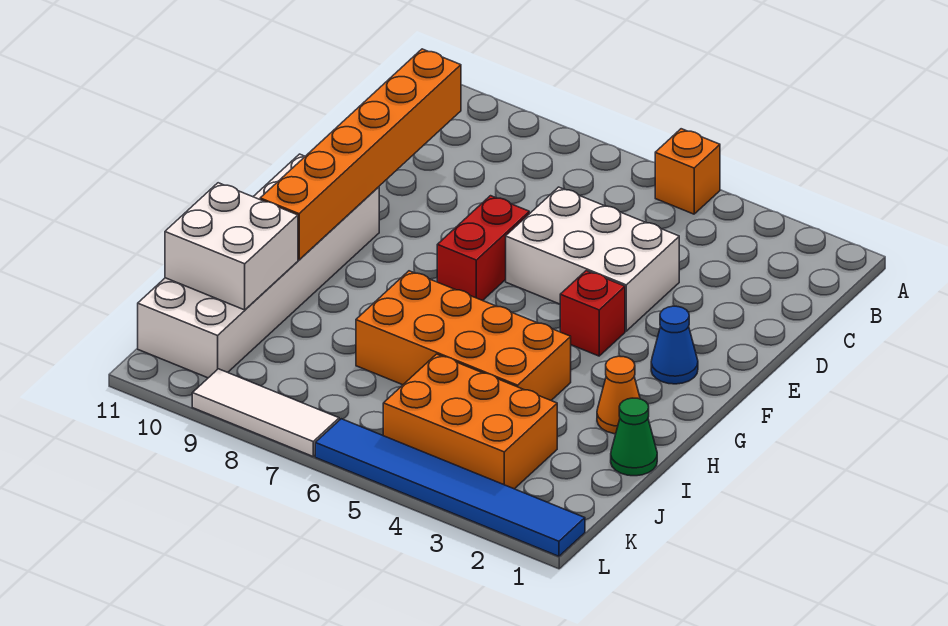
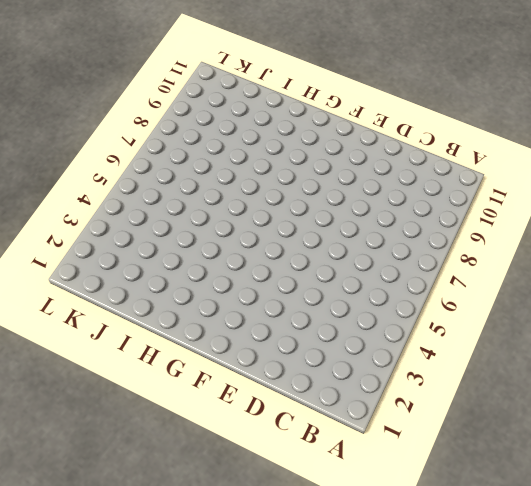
none -> orange brick A5 level 1
none -> white brick D4:E6 level 1
none -> red brick E7:F7 level 1

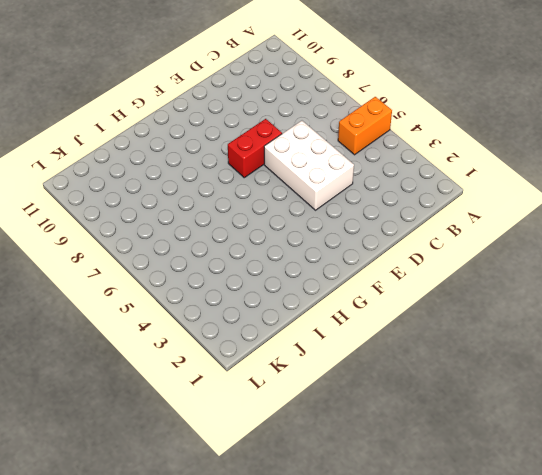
orange brick A5:B5 level 1 -> orange brick A5 level 1
none -> blue cone F2 level 1
none -> red brick F4 level 1
none -> white brick F10:K11 level 1

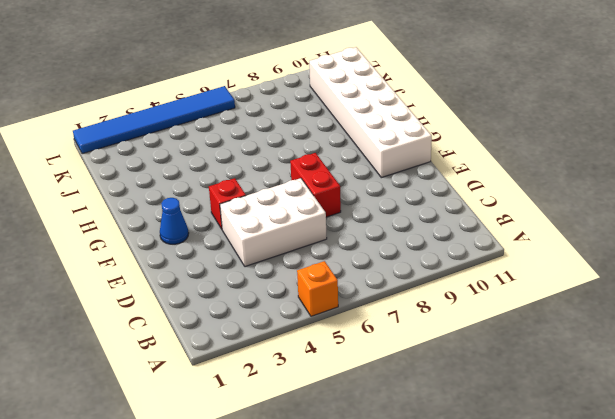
none -> orange cone H2 level 1
none -> orange brick H4:I7 level 1
none -> green cone I1 level 1

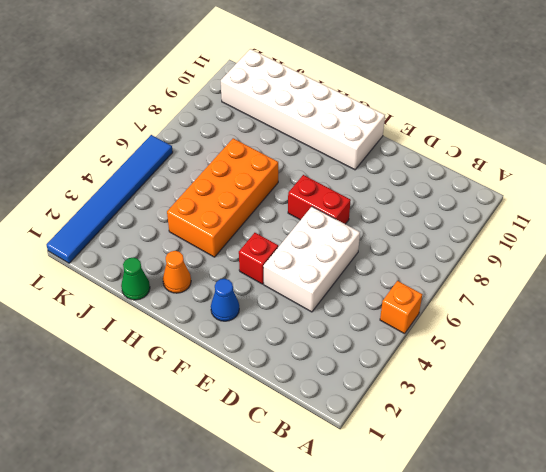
none -> orange brick J3:K5 level 1
none -> white tile L7:L9 level 1
none -> orange brick C10:H10 level 2

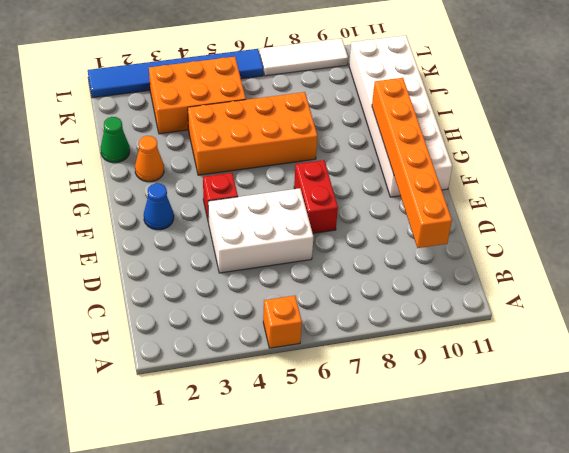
none -> white brick I10:J11 level 2

